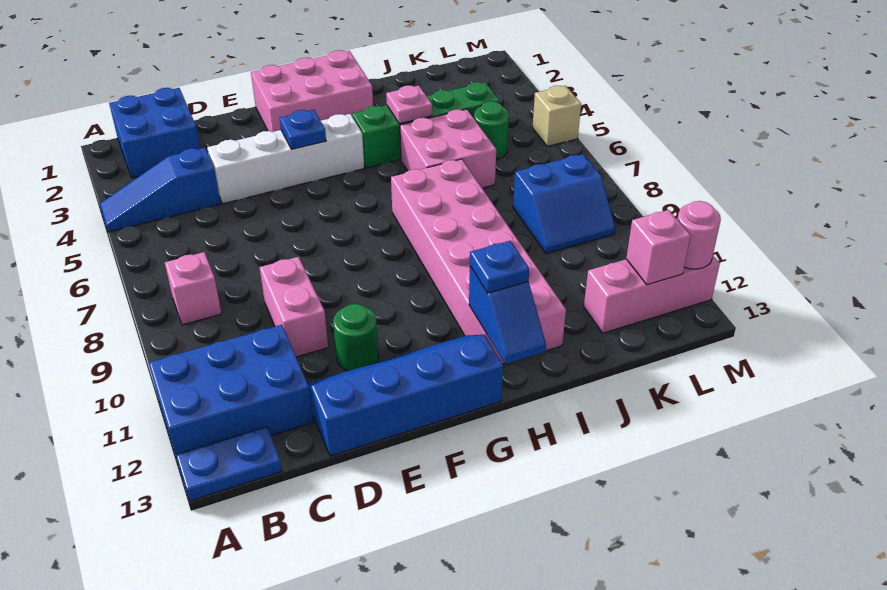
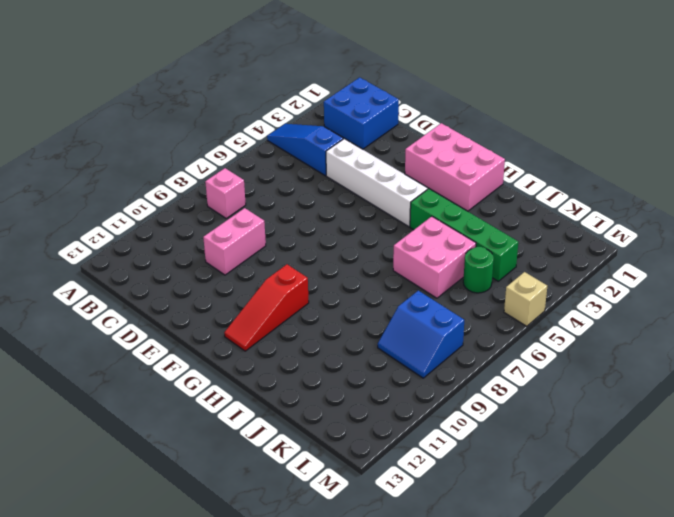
red slope G10:G12 level 1 top 10 -> blue slope D12:G13 level 1 top 13
none -> blue brick A11:C12 level 1
none -> blue plate A13:B13 level 1
none -> green round brick E11 level 1

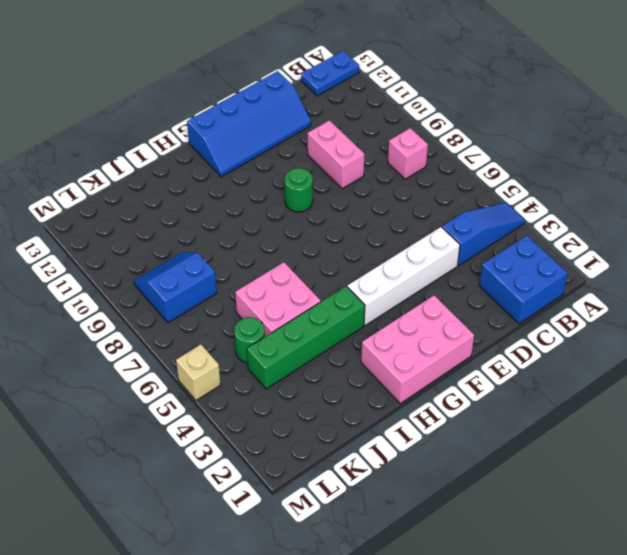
green round brick F9 level 1 -> green round brick E11 level 1
none -> blue brick A11:C12 level 1
none -> pink brick H7:I12 level 1
none -> pink brick K12:M12 level 1

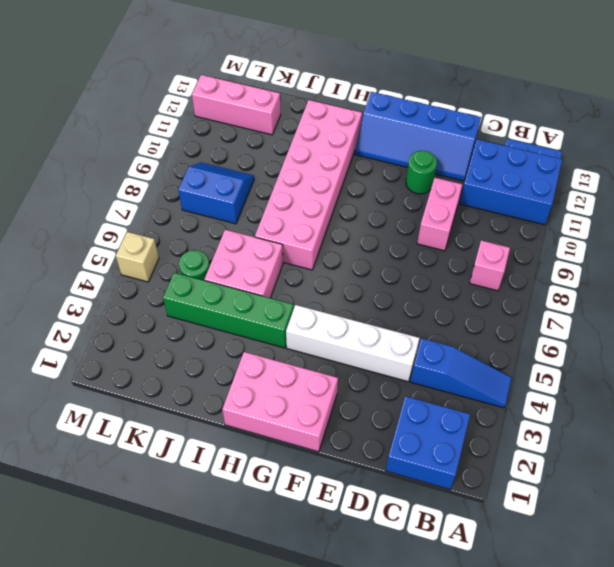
none -> blue plate F4 level 2
none -> blue slope H12:H13 level 2 top 12
none -> pink plate I4 level 2

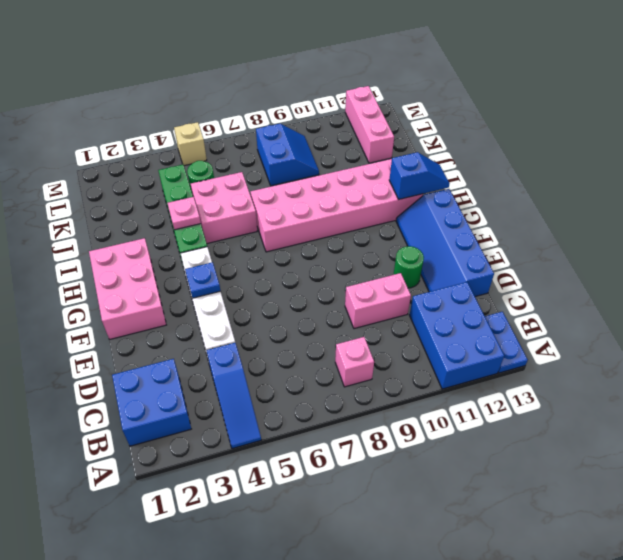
none -> pink brick L12 level 2
none -> pink round brick M12 level 2
none -> blue plate H12 level 3

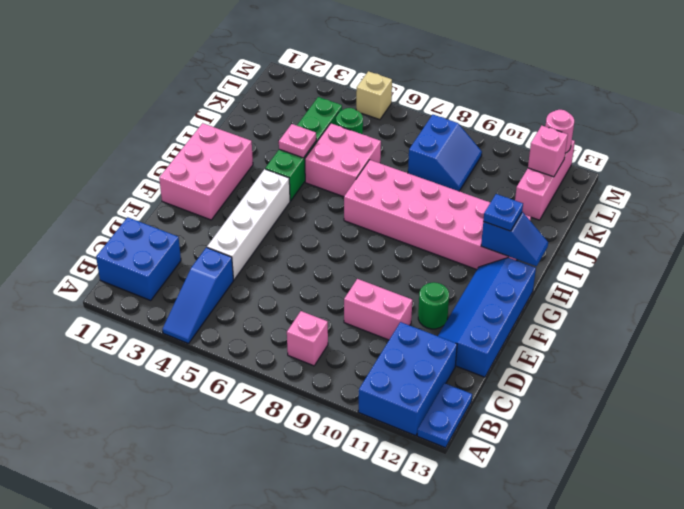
none -> blue plate F4 level 2

